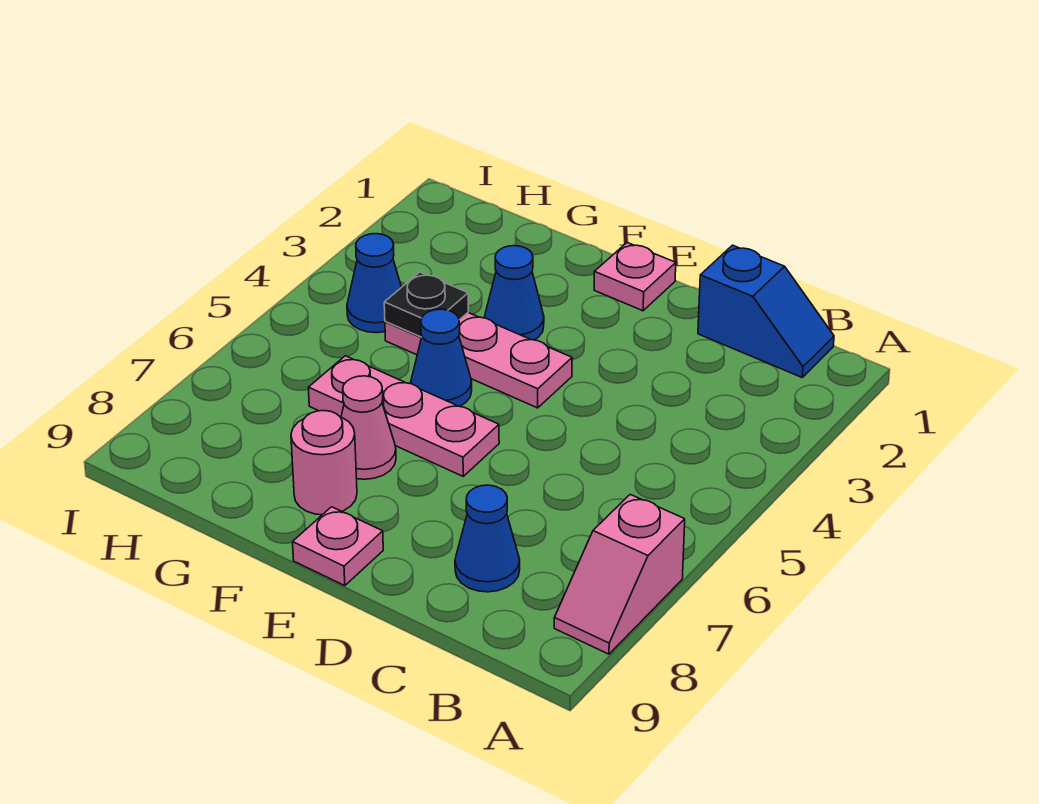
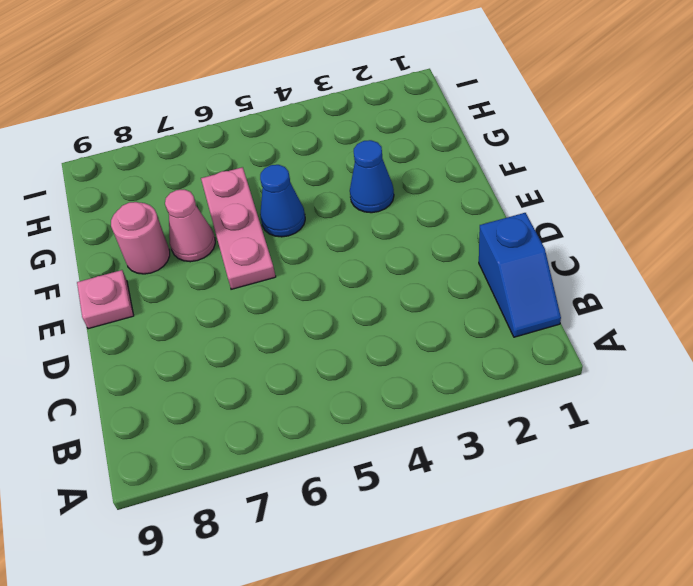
none -> pink slope A7:A8 level 1 top 7
none -> blue cone C8 level 1
none -> pink plate E1 level 1

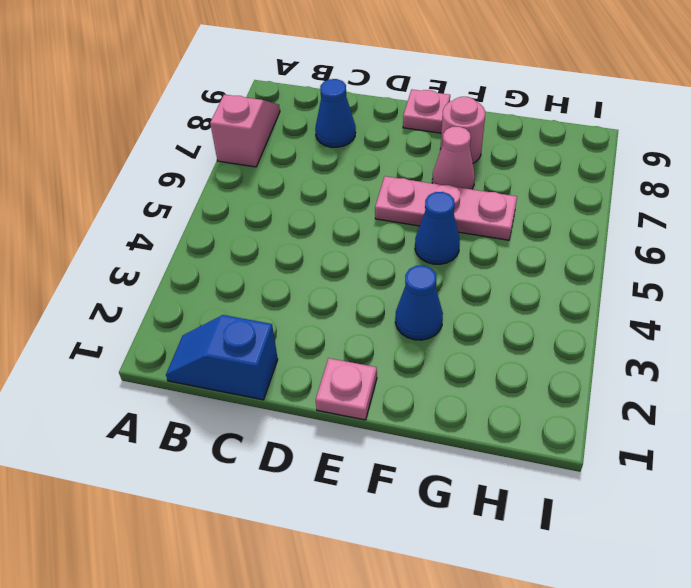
none -> pink plate E4:G4 level 1
none -> blue cone H4 level 1
none -> black plate G4 level 2

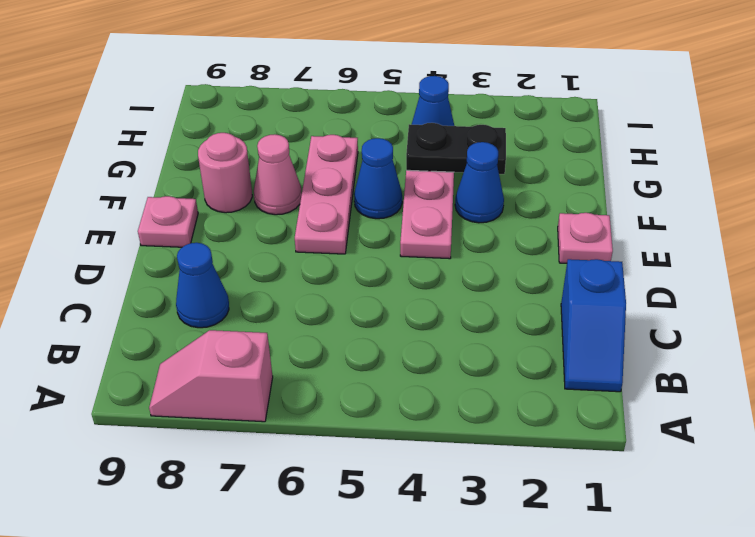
black plate G3:G4 level 2 -> black plate G4 level 2

